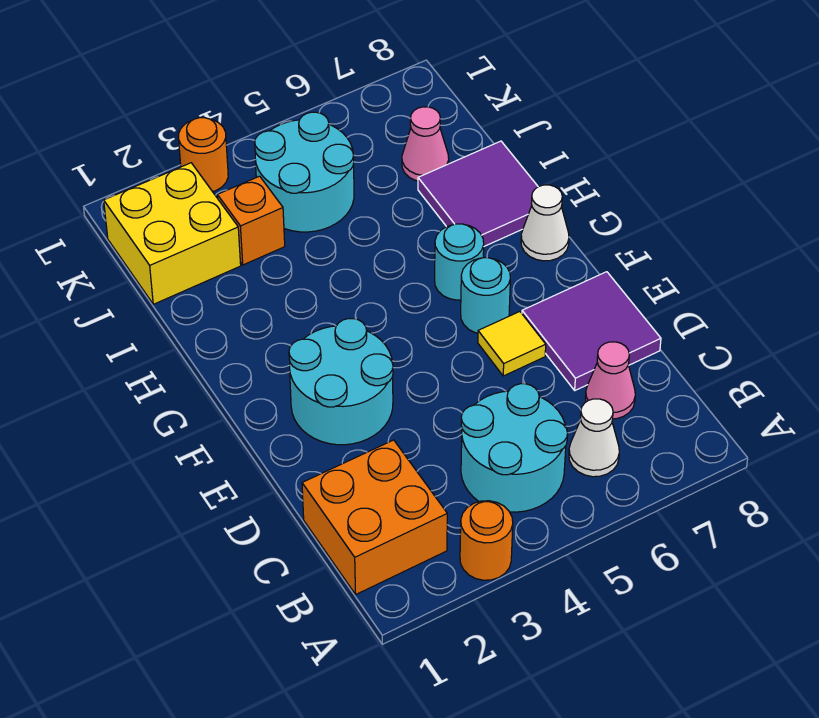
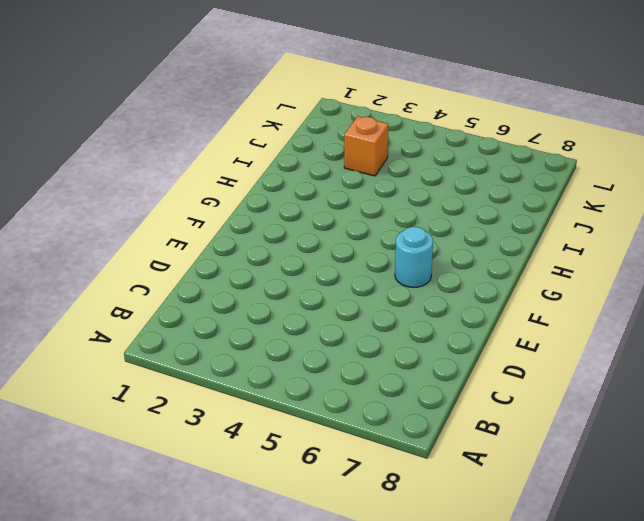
none -> orange round brick A3 level 1
none -> orange brick B1:C2 level 1
none -> cyan round brick B4:C5 level 1

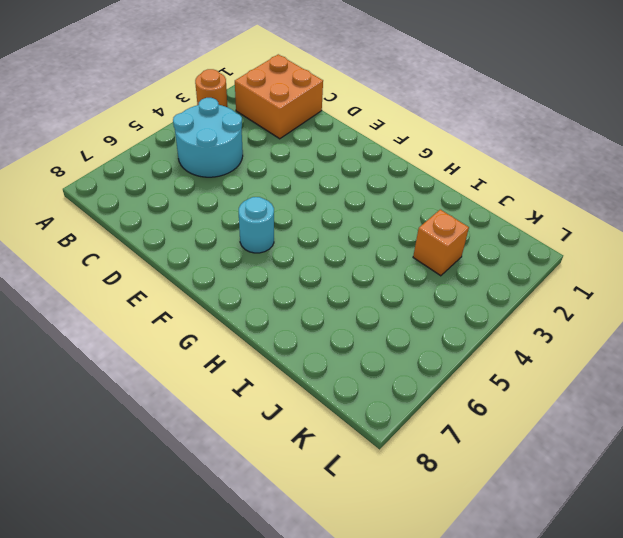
none -> white cone B6 level 1
none -> pink cone C7 level 1
none -> purple tile D7:E8 level 1

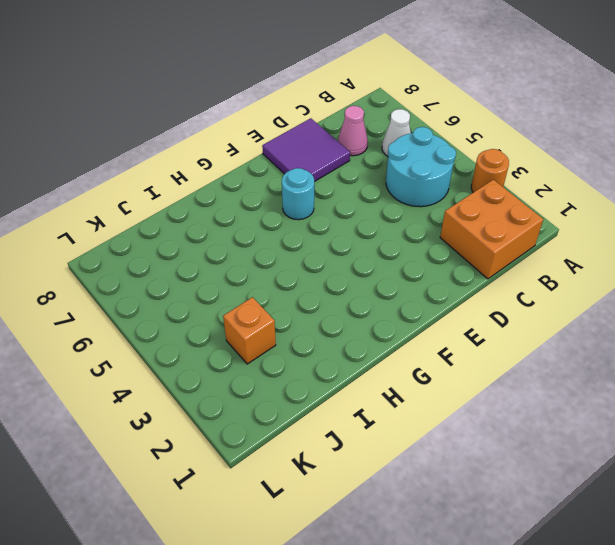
none -> cyan round brick E2:F3 level 1
none -> yellow tile E6 level 1
none -> cyan round brick G6 level 1

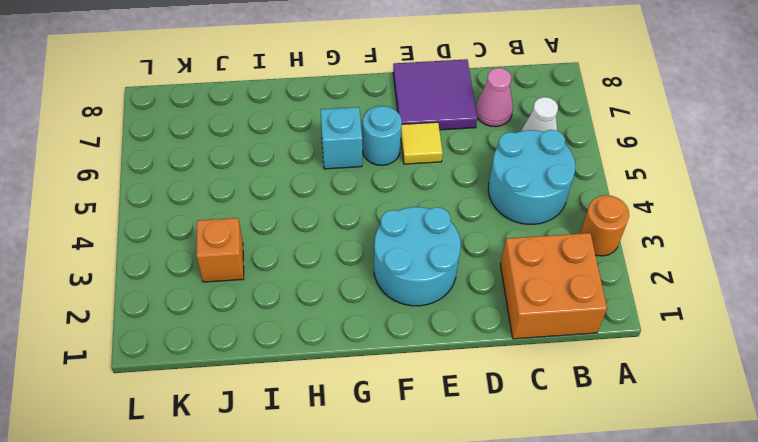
cyan brick G6 level 1 -> cyan round brick G6 level 1
none -> white cone G8 level 1
none -> purple tile H7:I8 level 1
none -> yellow brick J1:K2 level 1

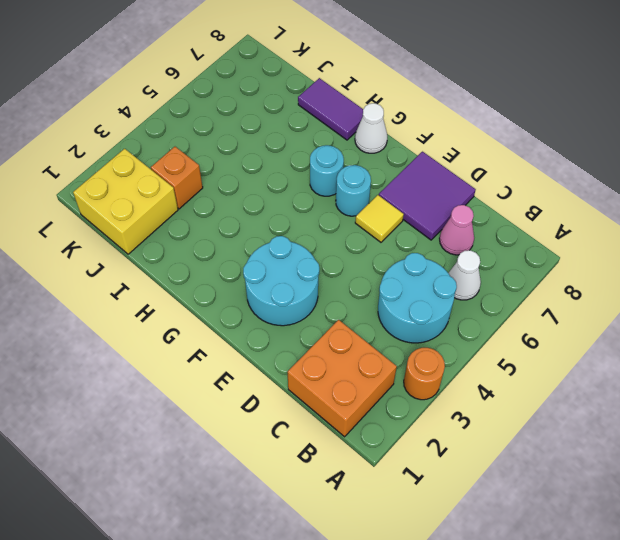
purple tile H8:I8 level 1 -> purple tile H7:I8 level 1
none -> cyan round brick J4:K5 level 1
none -> pink cone J7 level 1
none -> orange round brick L3 level 1

